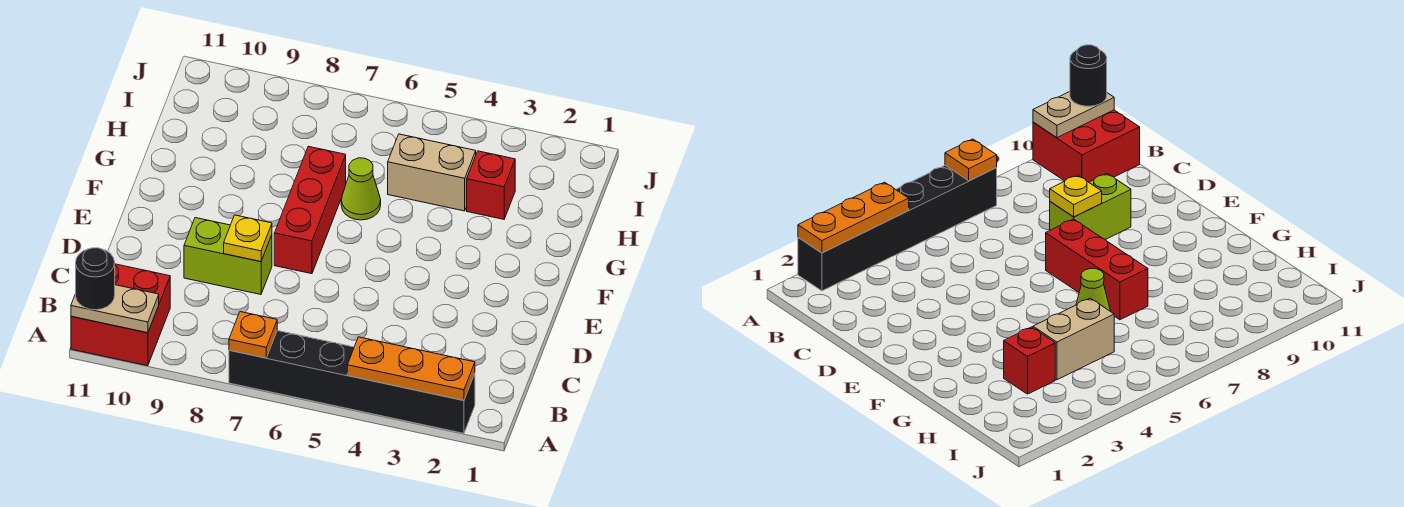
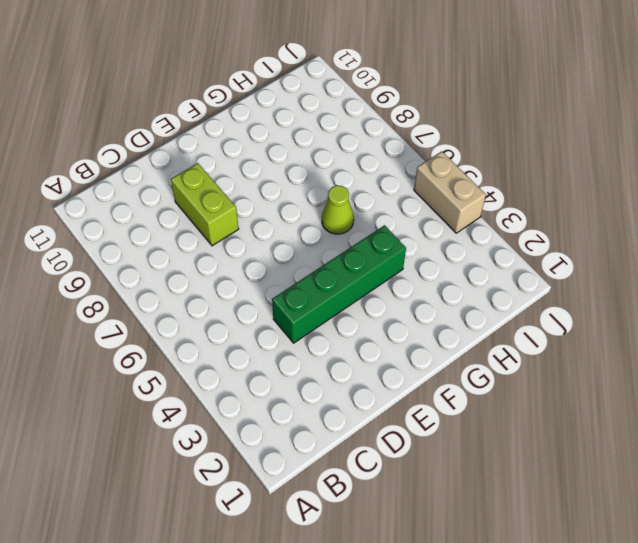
green brick D4:G4 level 1 -> none
tan brick J4:J5 level 1 -> tan brick H4:H5 level 1
none -> black brick A2:A7 level 1
none -> red brick A10:B11 level 1
none -> red brick E7:G7 level 1

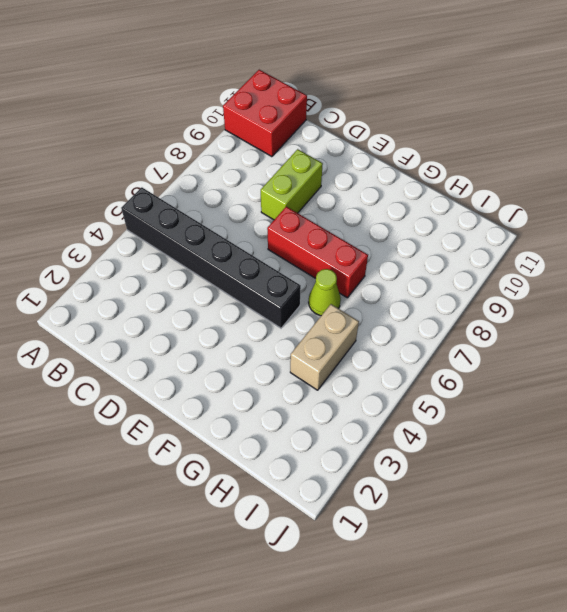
black brick A5:F5 level 1 -> black brick A2:A7 level 1
none -> red brick H3 level 1
none -> orange plate A2:A4 level 2
none -> orange plate A7 level 2

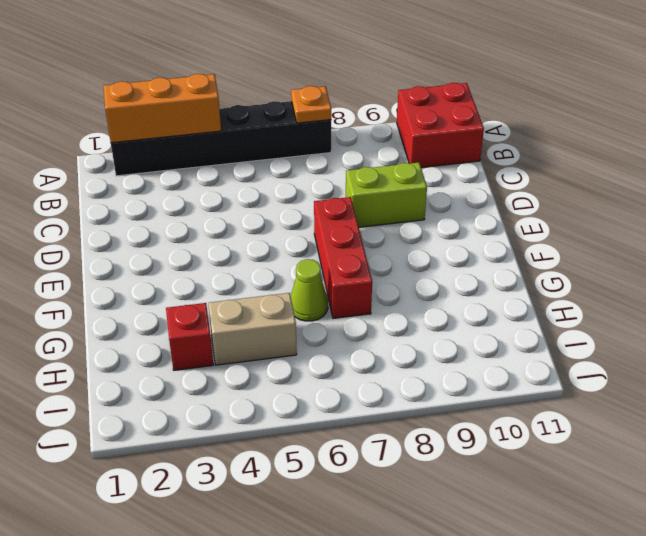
orange brick A2:A4 level 2 -> orange plate A2:A4 level 2
none -> tan plate A10:A11 level 2
none -> yellow plate D8 level 2
none -> black round brick A11 level 3

